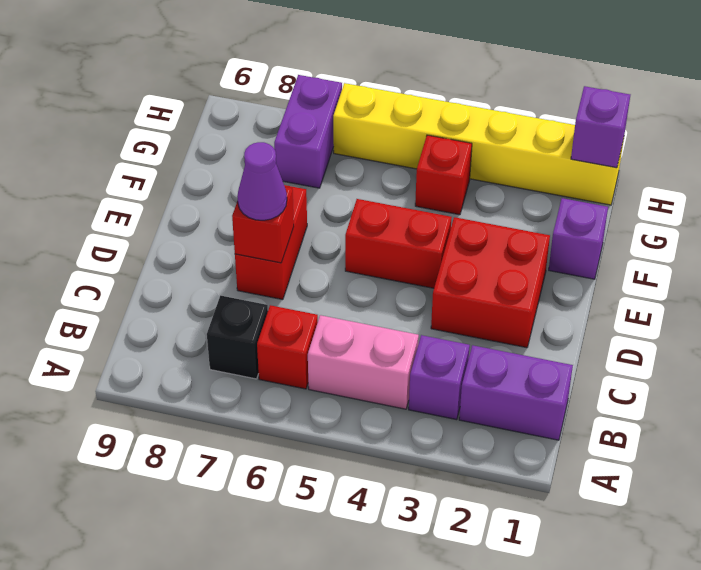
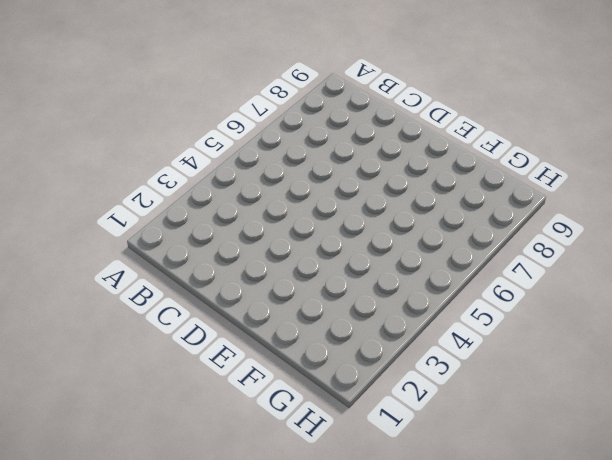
none -> purple brick B1:B2 level 1
none -> purple brick B3 level 1
none -> pink brick B4:B5 level 1

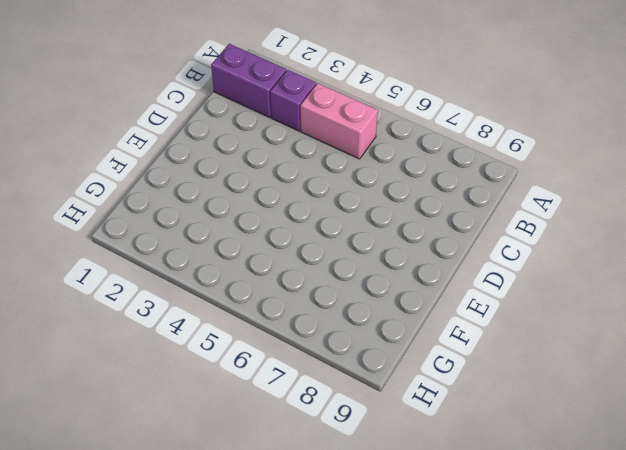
none -> red brick B6 level 1
none -> black brick B7 level 1
none -> red brick D2:E3 level 1

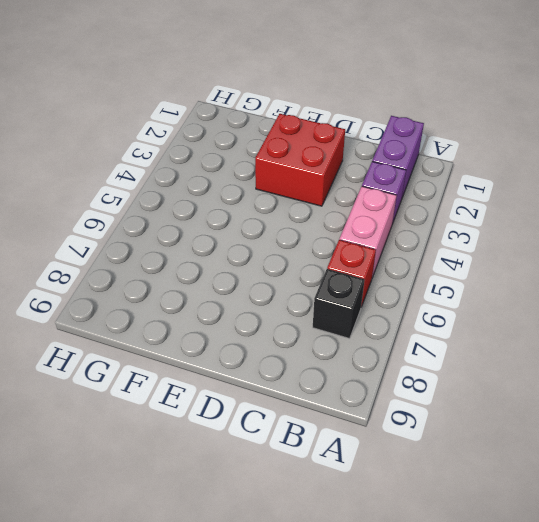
none -> red brick D7:E7 level 1
none -> red brick E4:E5 level 1
none -> purple brick F1 level 1

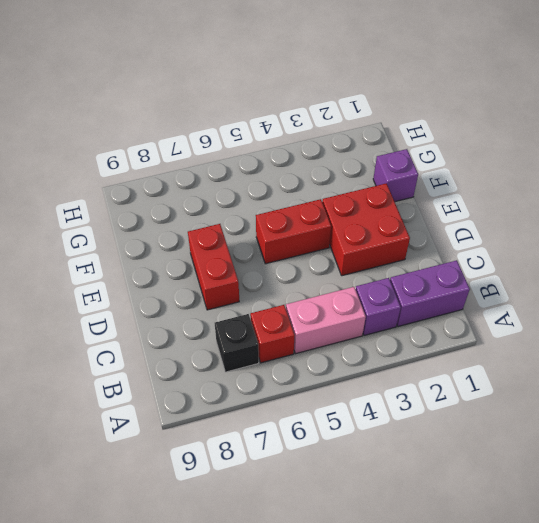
none -> red brick G4 level 1
none -> purple brick G7:H7 level 1
none -> yellow brick H1:H6 level 1

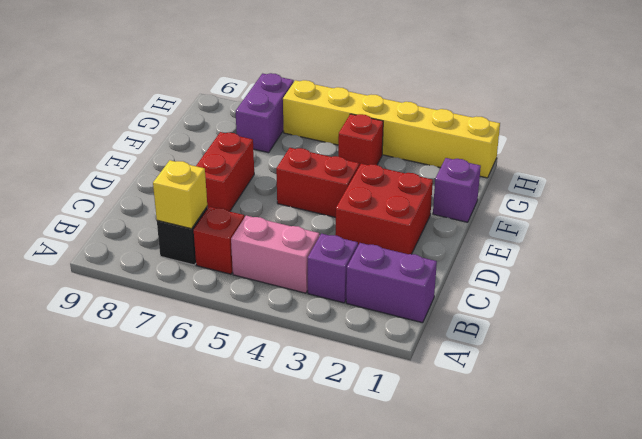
yellow brick B7 level 2 -> none
none -> red brick D7 level 2
none -> purple brick H1 level 2
none -> purple cone D7 level 3

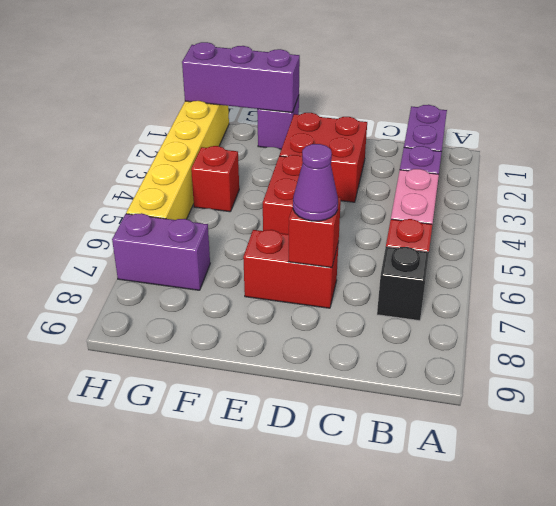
purple brick F1:H1 level 2 -> purple brick H1 level 2

